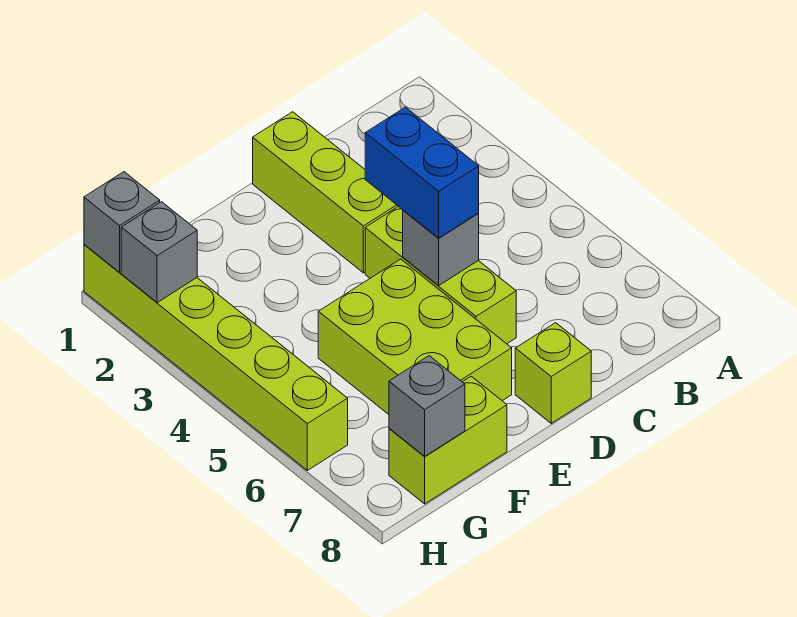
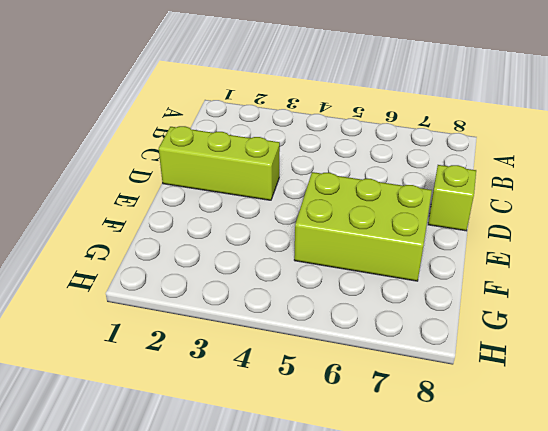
none -> lime brick D4:D6 level 1
none -> lime brick F8:G8 level 1

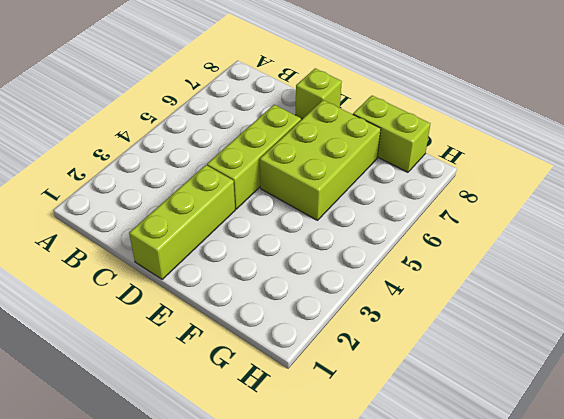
none -> lime brick H1:H6 level 1
none -> grey brick D5 level 2

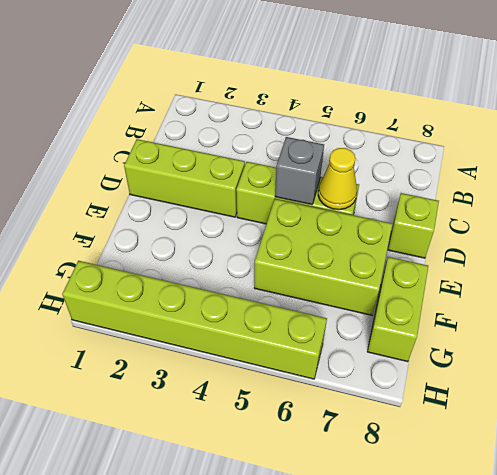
yellow cone D6 level 2 -> none
none -> grey brick G8 level 2
none -> grey brick H1 level 2

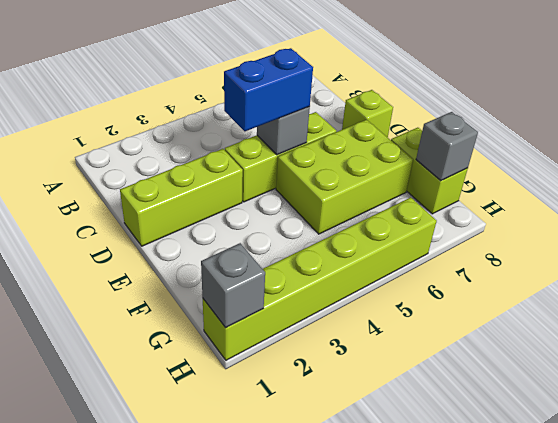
none -> grey brick H2 level 2

